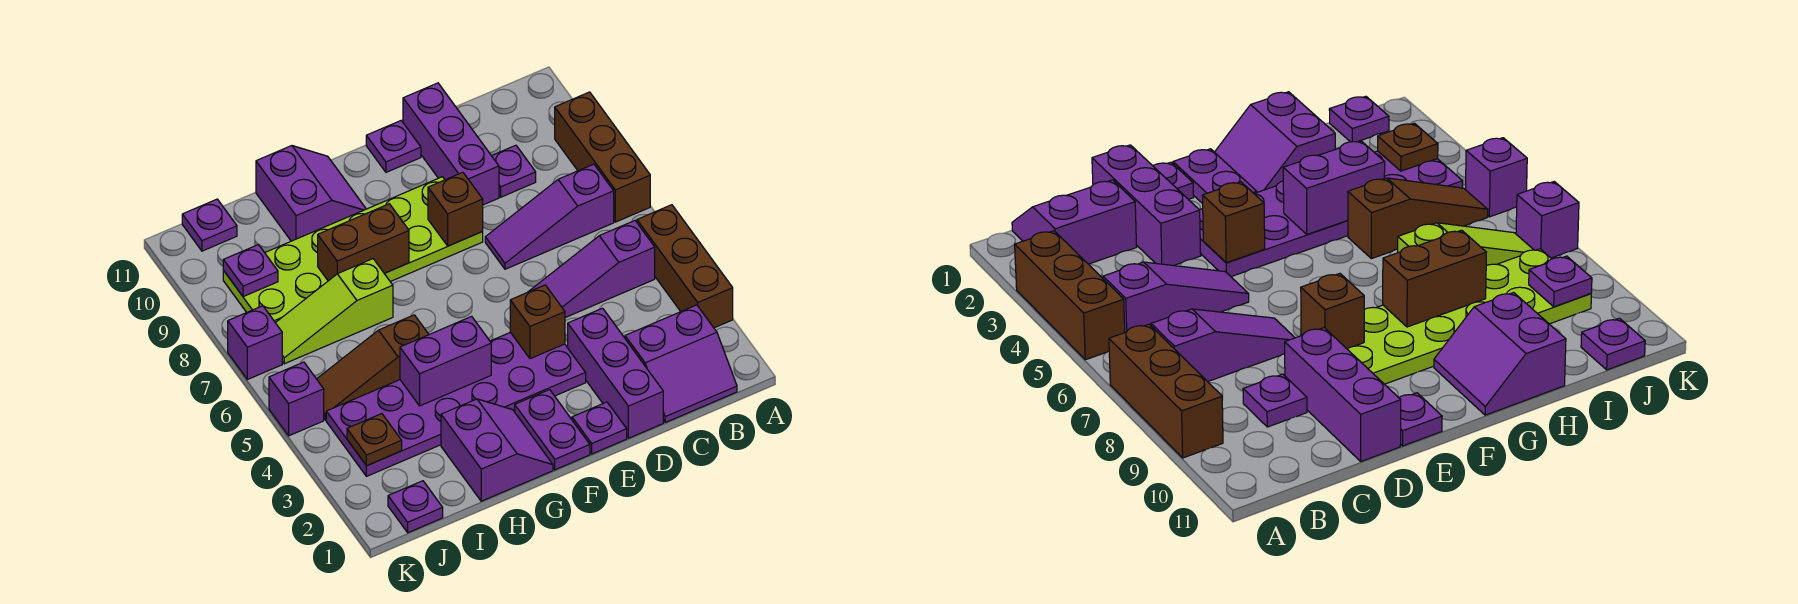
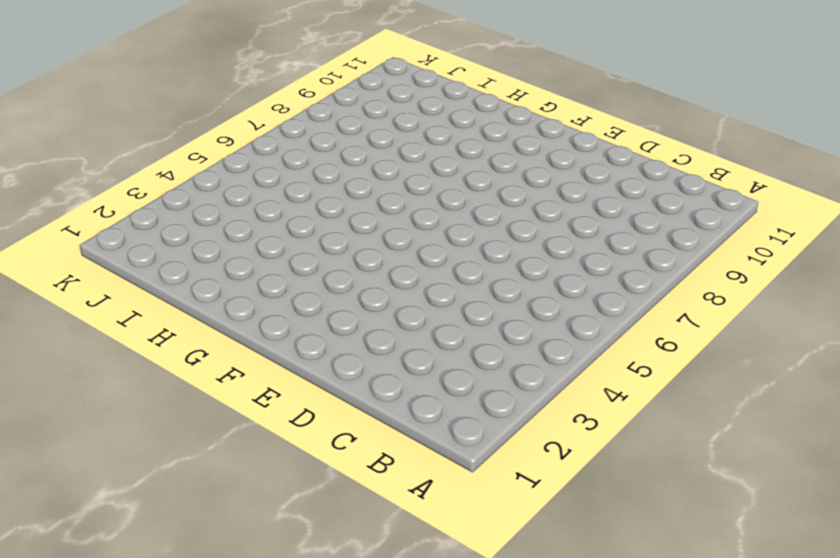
none -> brown brick A3:A5 level 1
none -> brown brick A7:A9 level 1
none -> purple slope B1:C2 level 1 top 2

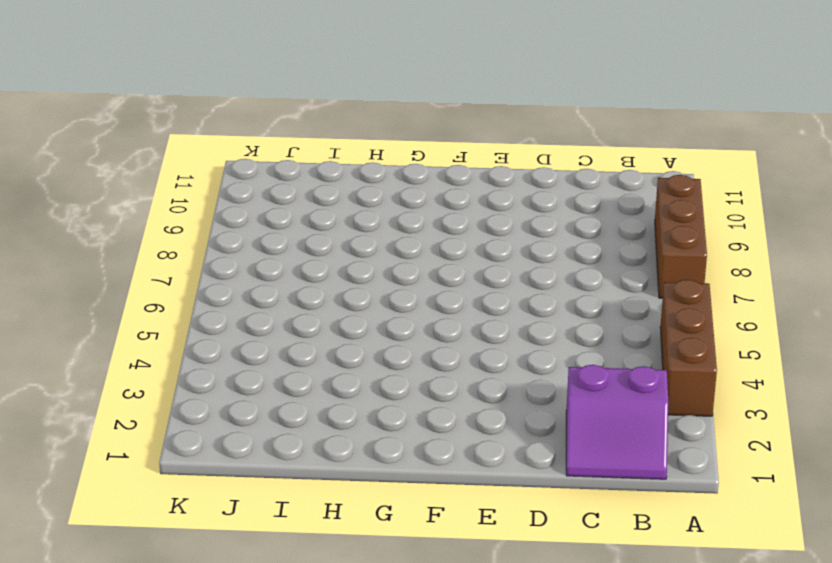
none -> purple slope B5:D5 level 1 top B
none -> purple slope B7:D7 level 1 top B
none -> purple plate C9 level 1

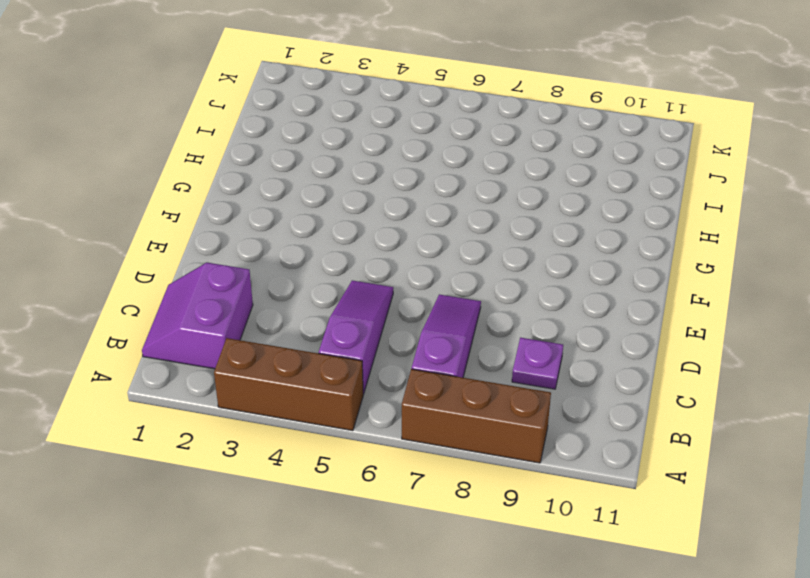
none -> purple brick D1:D3 level 1
none -> purple brick D9:D11 level 1
none -> purple plate E1 level 1

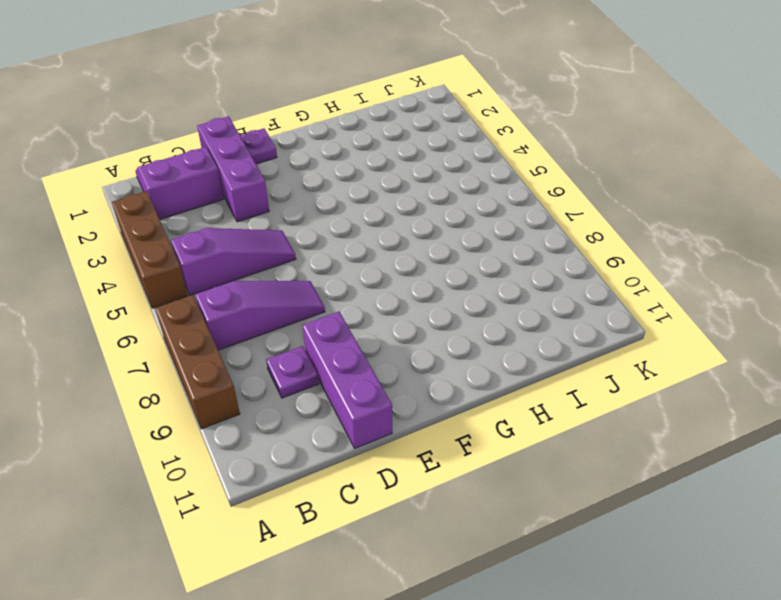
none -> purple plate E3:J4 level 1
none -> lime plate E8:J9 level 1
none -> purple plate E11 level 1

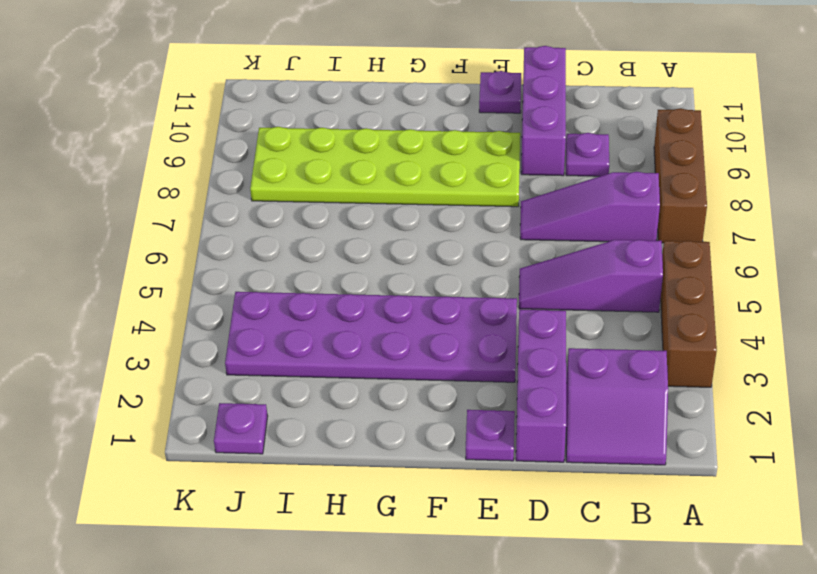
none -> purple plate F1:F2 level 1
none -> purple slope G1:H2 level 1 top H
none -> purple slope G10:H11 level 1 top H

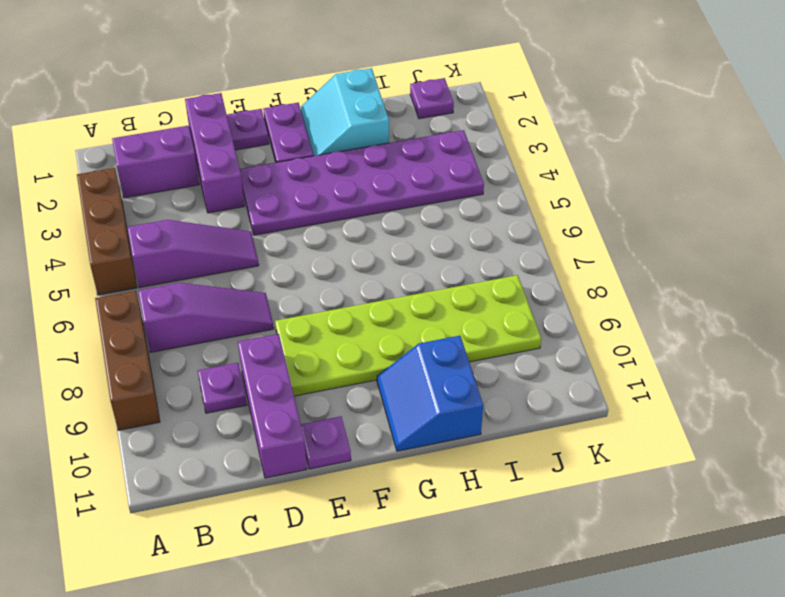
cyan slope G1:H2 level 1 top H -> purple slope G1:H2 level 1 top H
blue slope G10:H11 level 1 top H -> purple slope G10:H11 level 1 top H
none -> brown slope H5:J5 level 1 top H
none -> lime slope H7:J7 level 1 top H
none -> purple plate J11 level 1

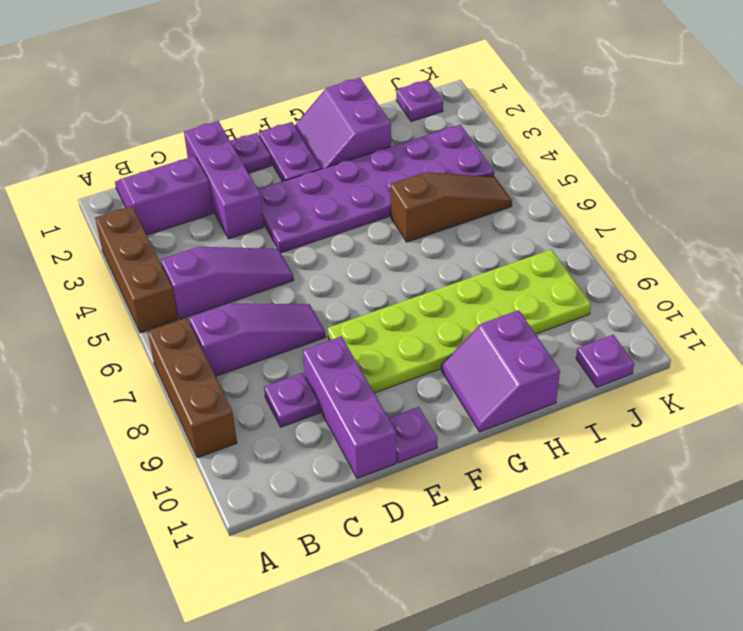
none -> lime slope H7:J7 level 1 top H
none -> purple brick K5 level 1
none -> purple brick K7 level 1

